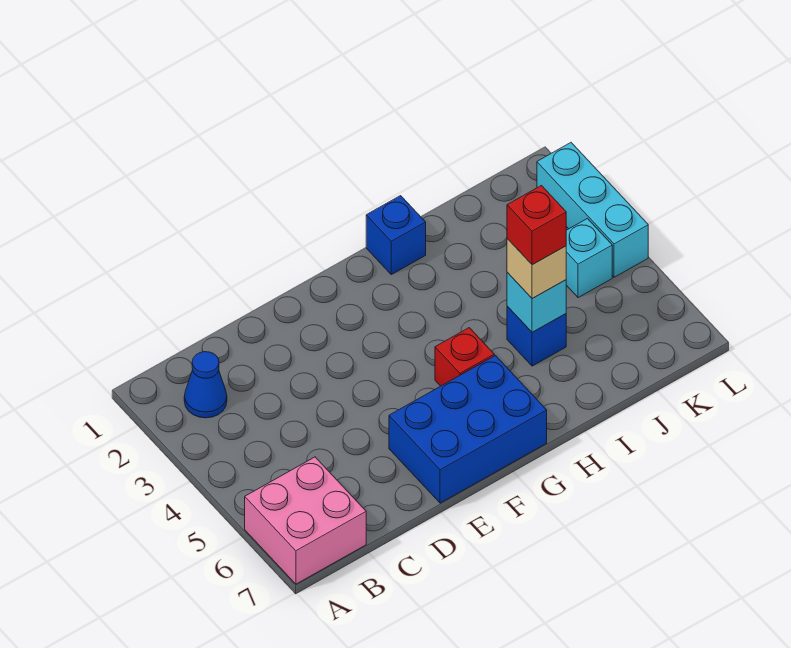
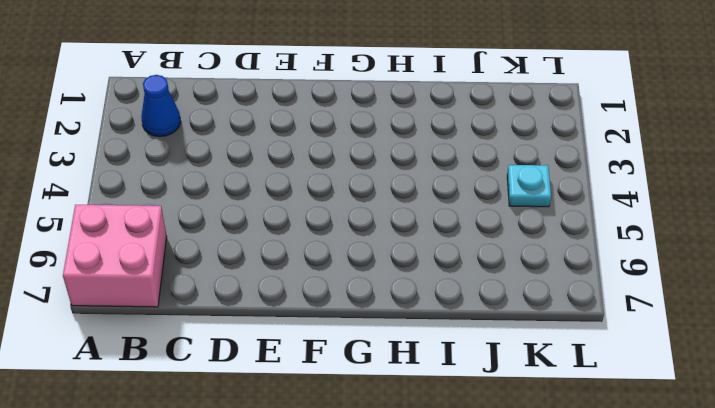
cyan plate K4 level 1 -> cyan brick K4 level 1
none -> blue brick E6:G7 level 1
none -> red brick G5 level 1

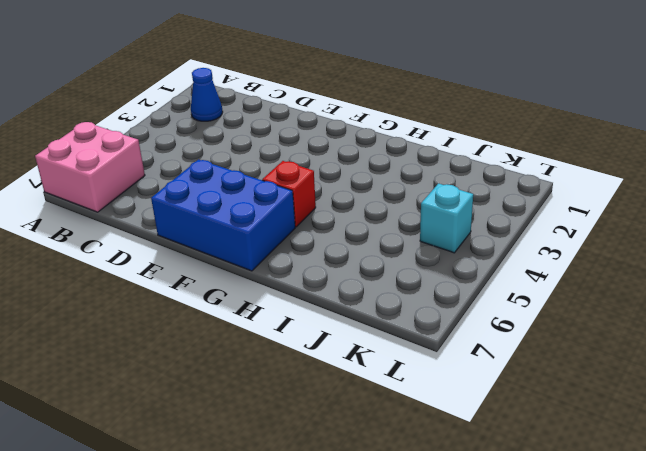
none -> blue brick H1 level 1
none -> blue brick I5 level 1

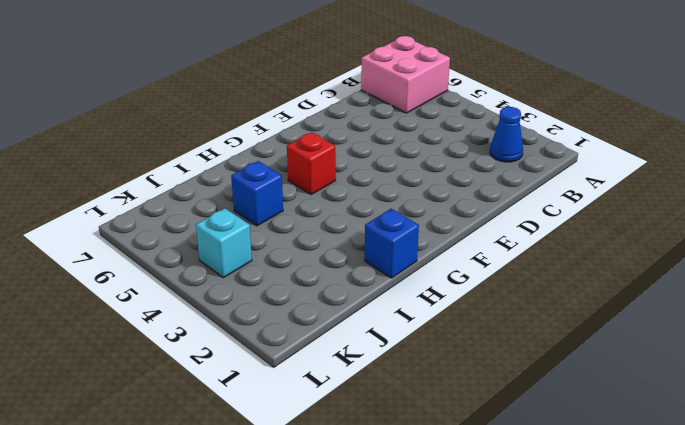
none -> blue brick E6:G7 level 1
none -> cyan brick L2:L4 level 1

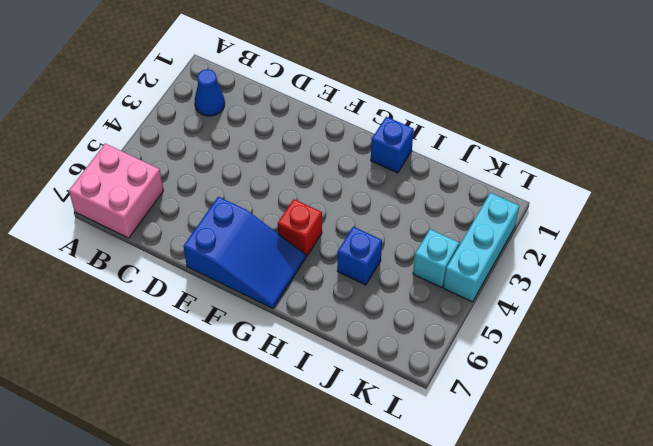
blue slope E6:G7 level 1 top E -> blue brick E6:G7 level 1
none -> cyan brick I5 level 2
none -> tan brick I5 level 3

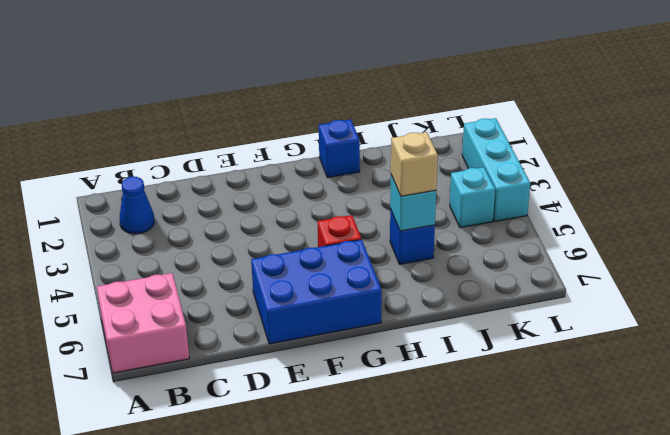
none -> red brick I5 level 4

